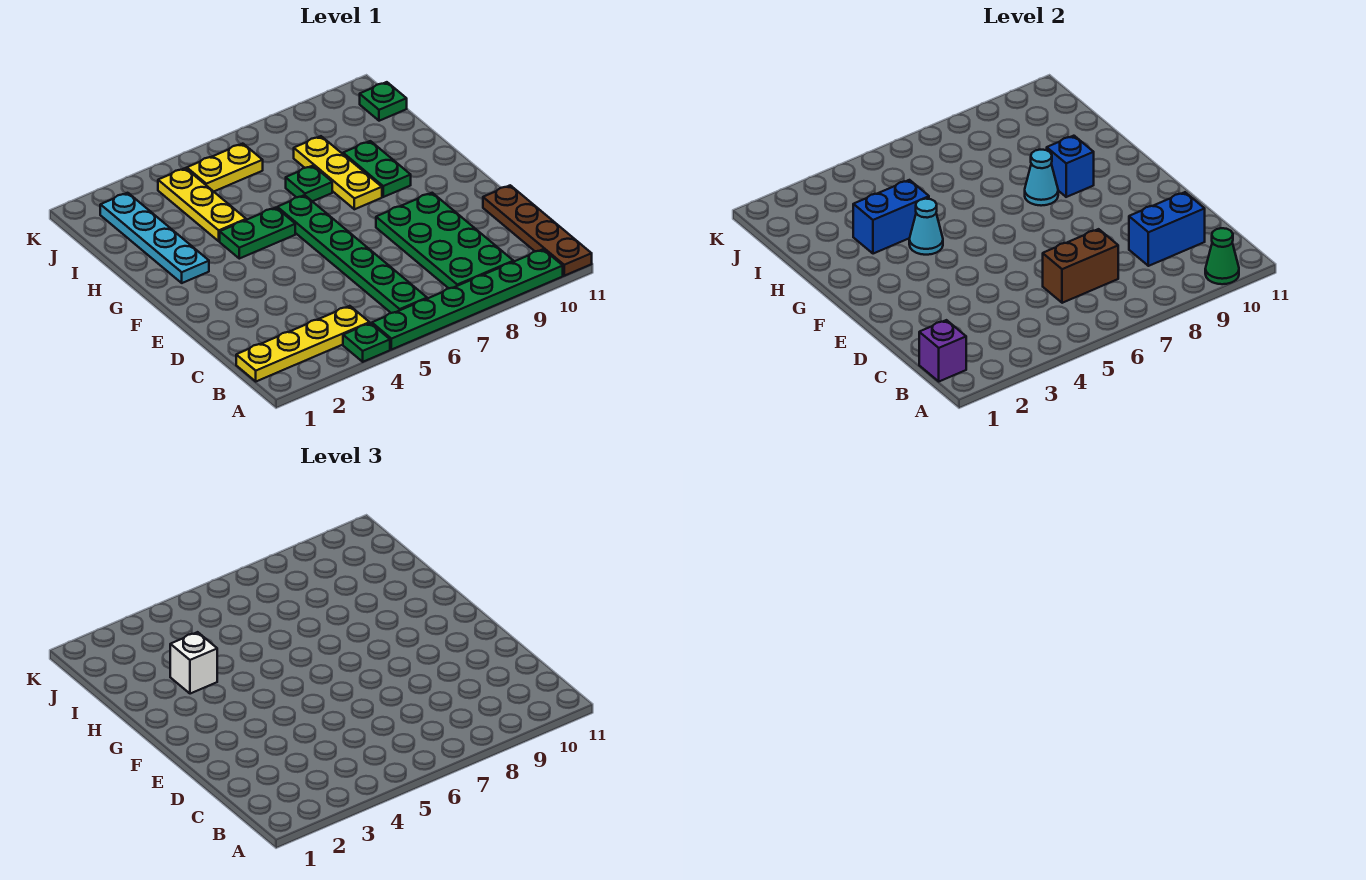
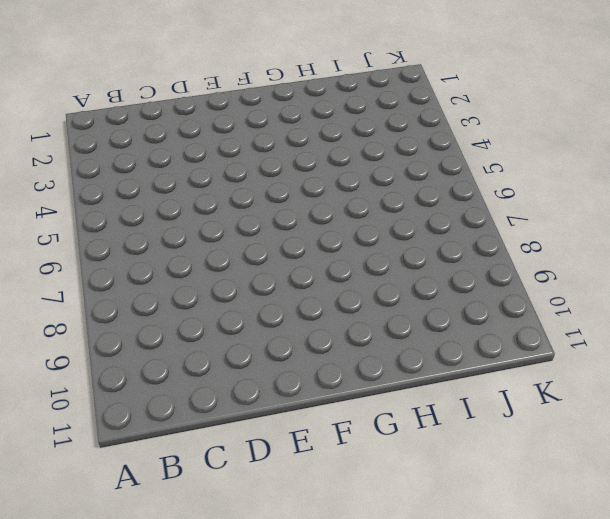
none -> green plate A4 level 1
none -> green plate A5:A10 level 1
none -> brown plate A11:D11 level 1

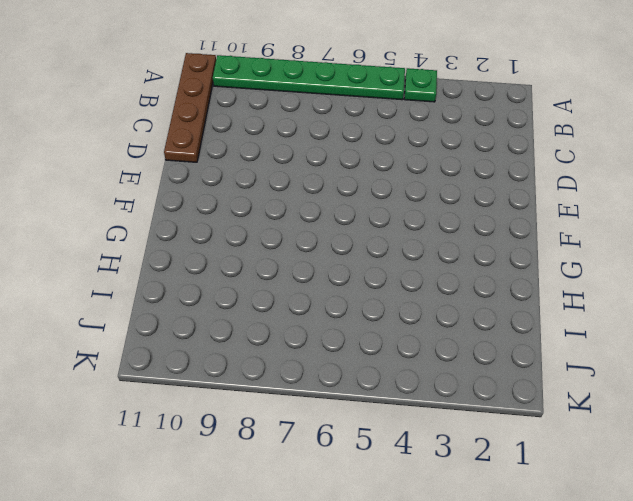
none -> yellow plate B1:B4 level 1
none -> green plate B6:G6 level 1
none -> green plate B8:E9 level 1

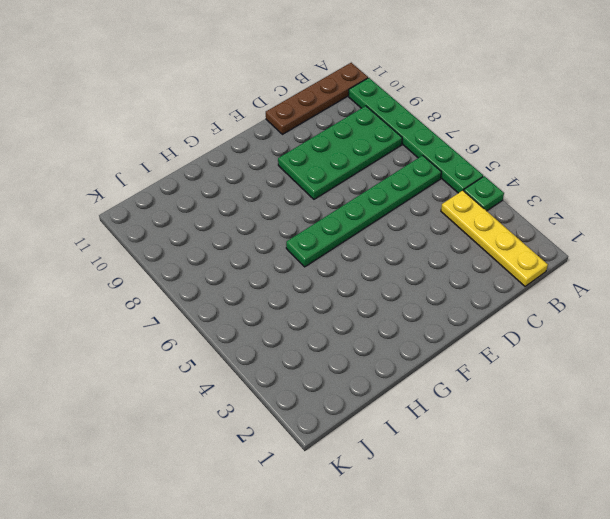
none -> cyan plate G2:J2 level 1
none -> green plate G4:G5 level 1
none -> yellow plate G8:I8 level 1

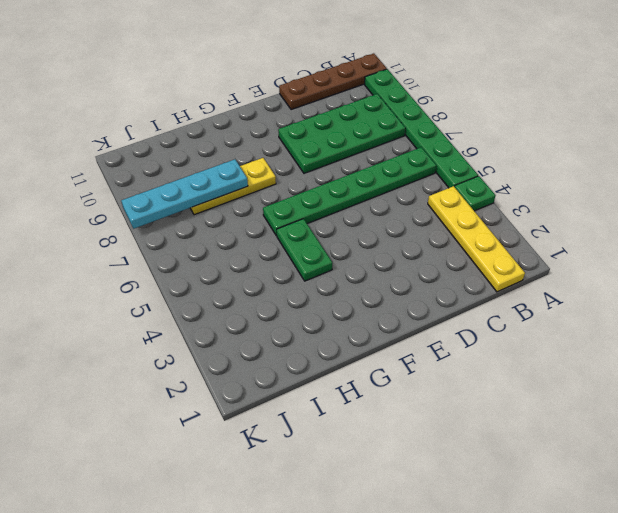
cyan plate H8:K8 level 2 -> cyan plate G2:J2 level 1
none -> green plate G9:H9 level 1
none -> yellow plate H4:J4 level 1
none -> green plate H7 level 1

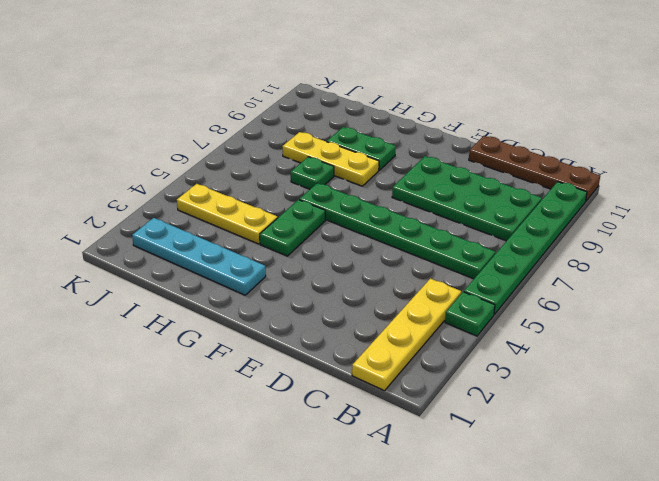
none -> yellow plate J5:J6 level 1
none -> green plate J11 level 1
none -> green cone A10 level 2

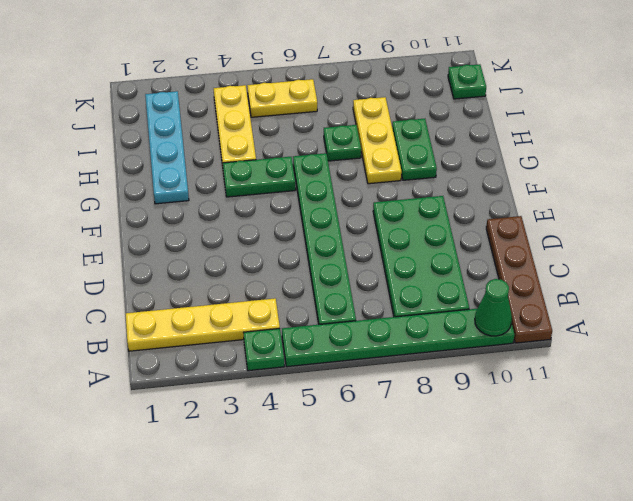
none -> purple brick B1 level 2
none -> brown brick C6:C7 level 2
none -> blue brick C9:C10 level 2

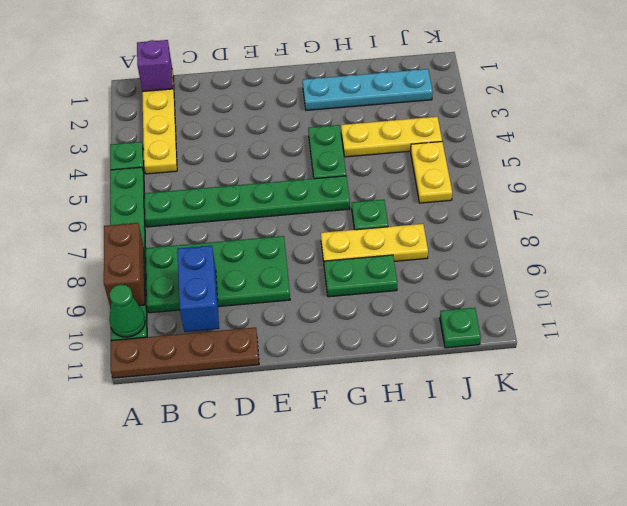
brown brick A8:A9 level 2 -> brown brick C6:C7 level 2
none -> cyan cone G4 level 2
none -> cyan cone G8 level 2
none -> blue brick G9 level 2

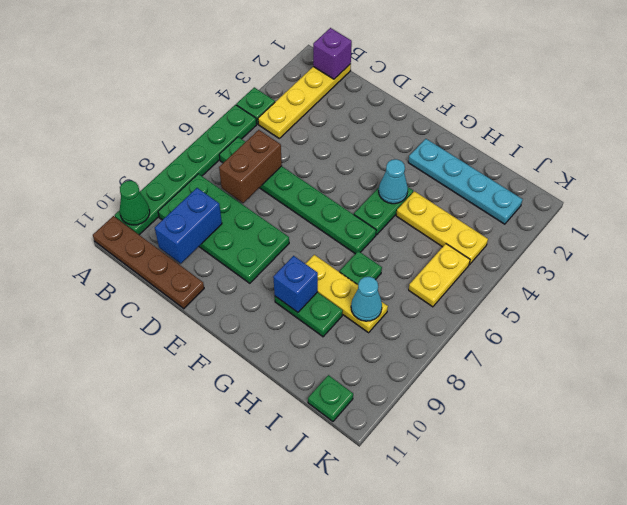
cyan cone I8 level 2 -> cyan cone G8 level 2
none -> blue brick H3:H4 level 2
none -> white brick H3 level 3

